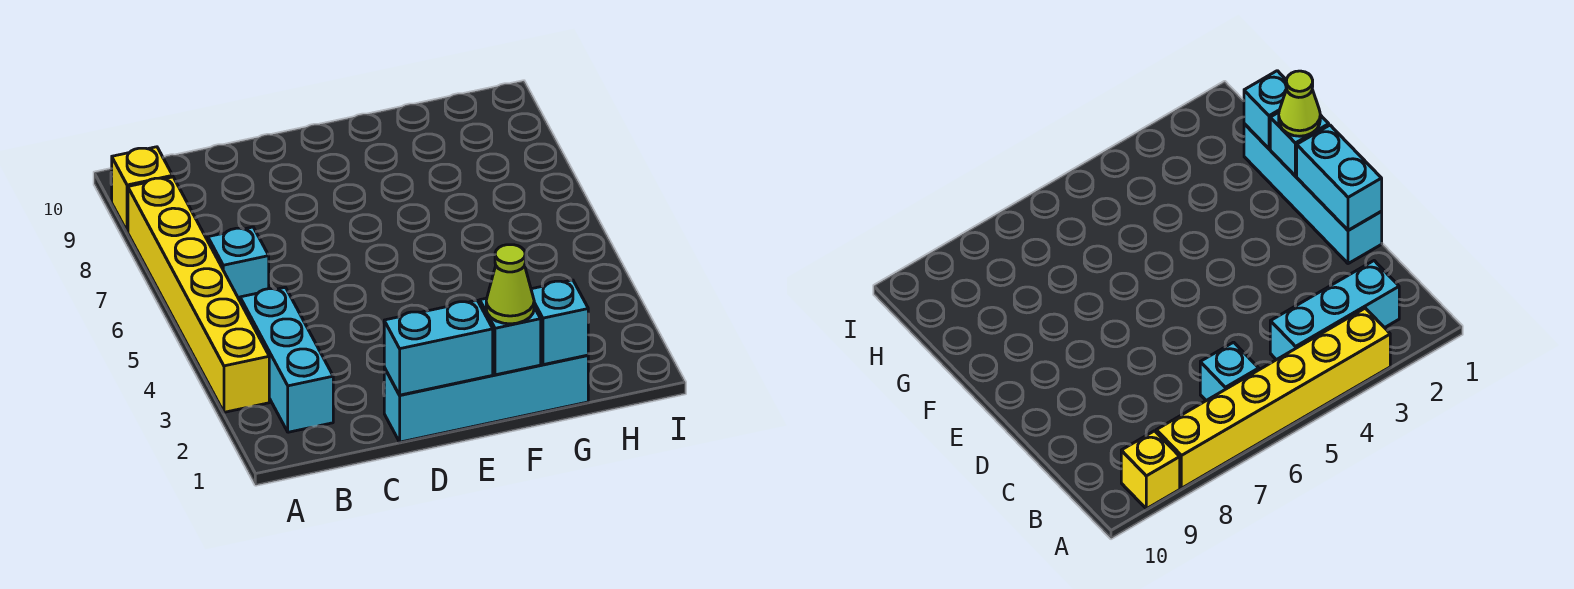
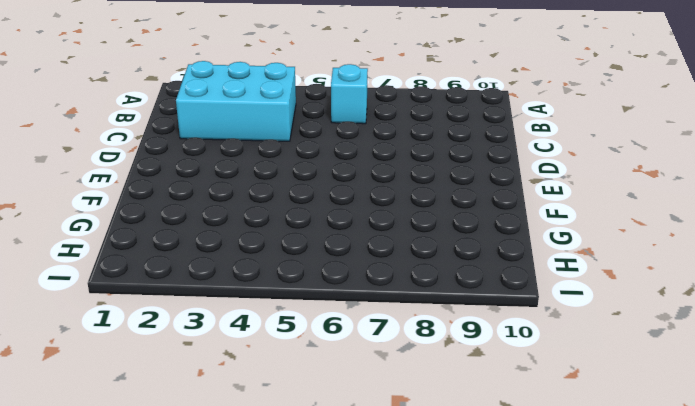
cyan brick B2:C4 level 1 -> cyan brick B2:B4 level 1
none -> yellow brick A3:A8 level 1
none -> yellow brick A9 level 1

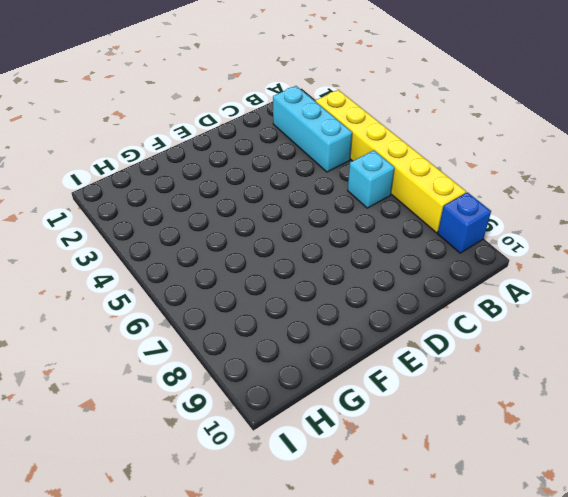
blue brick A9 level 1 -> yellow brick A9 level 1
none -> cyan brick D1:G1 level 1
none -> cyan brick D1:E1 level 2

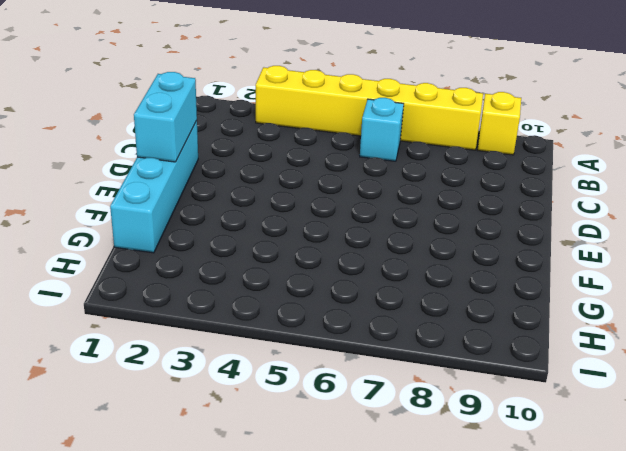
none -> cyan brick B2:B4 level 1
none -> cyan brick F1 level 2

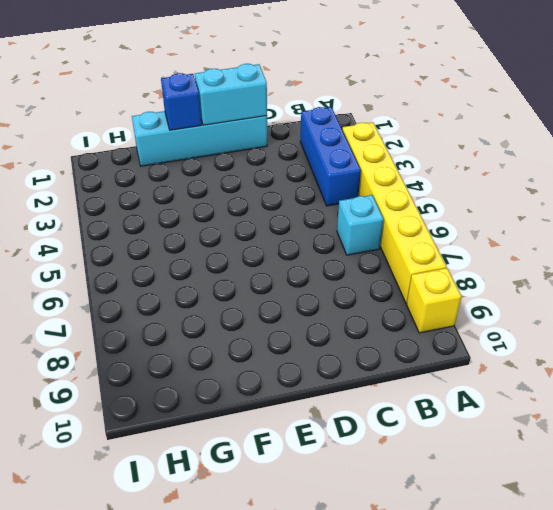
blue brick B2:B4 level 1 -> cyan brick B2:B4 level 1
blue brick F1 level 2 -> cyan brick F1 level 2
none -> cyan brick G1 level 2
none -> lime cone F1 level 3

